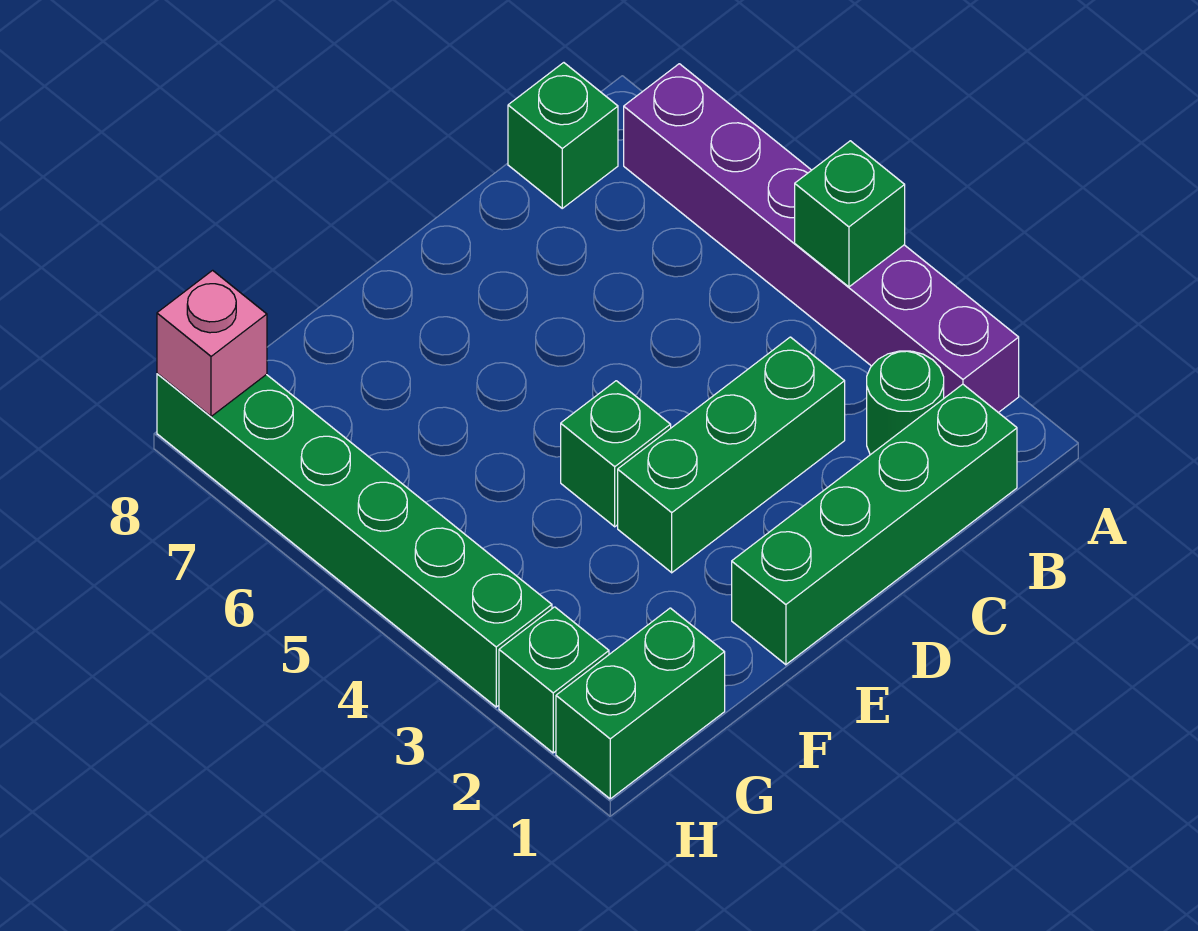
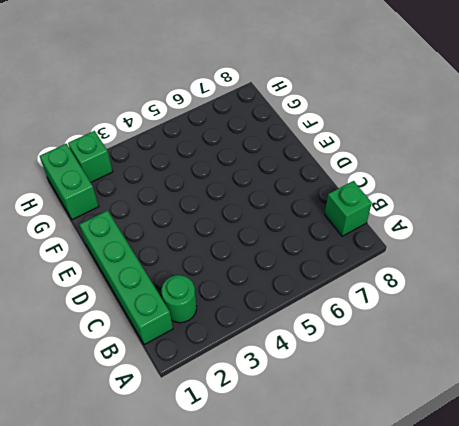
none -> purple brick A2:A7 level 1
none -> green brick C3:E3 level 1

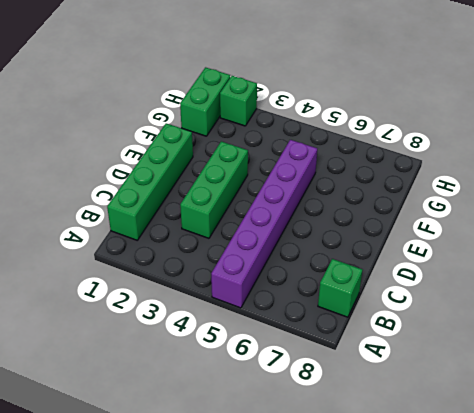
purple brick A5:F5 level 1 -> purple brick A2:A7 level 1
none -> green round brick B2 level 1
none -> green brick E4 level 1

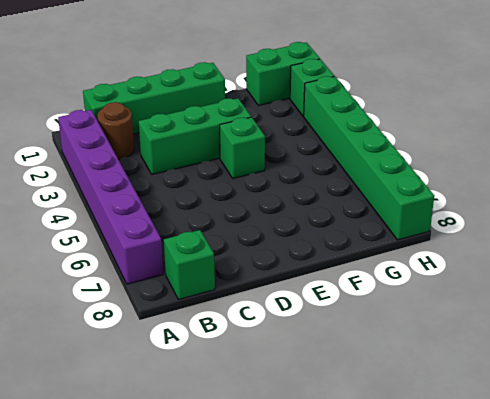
brown round brick B2 level 1 -> green round brick B2 level 1
none -> green brick A4 level 2
none -> pink brick H8 level 2

